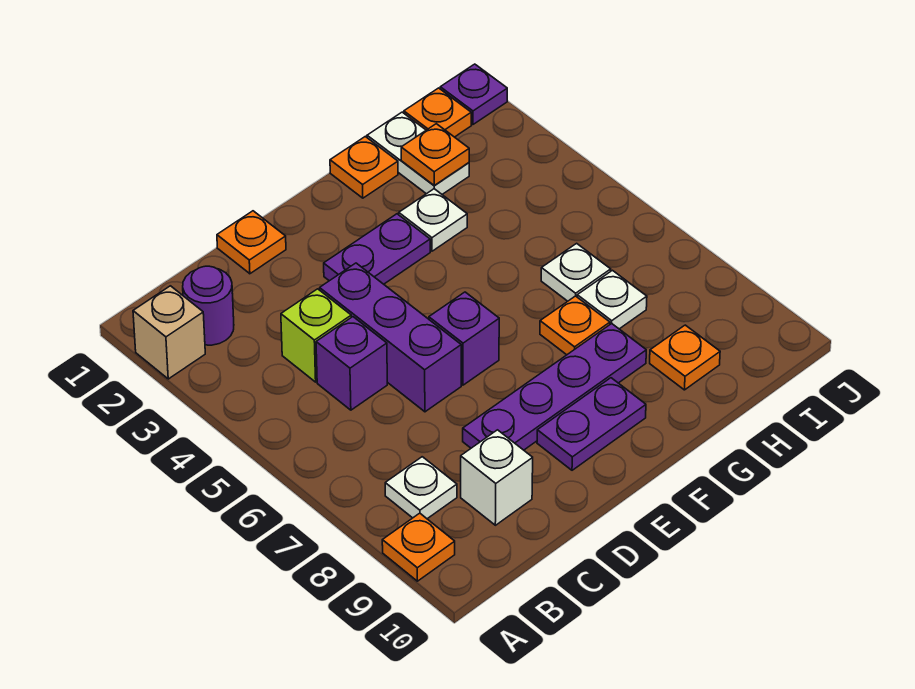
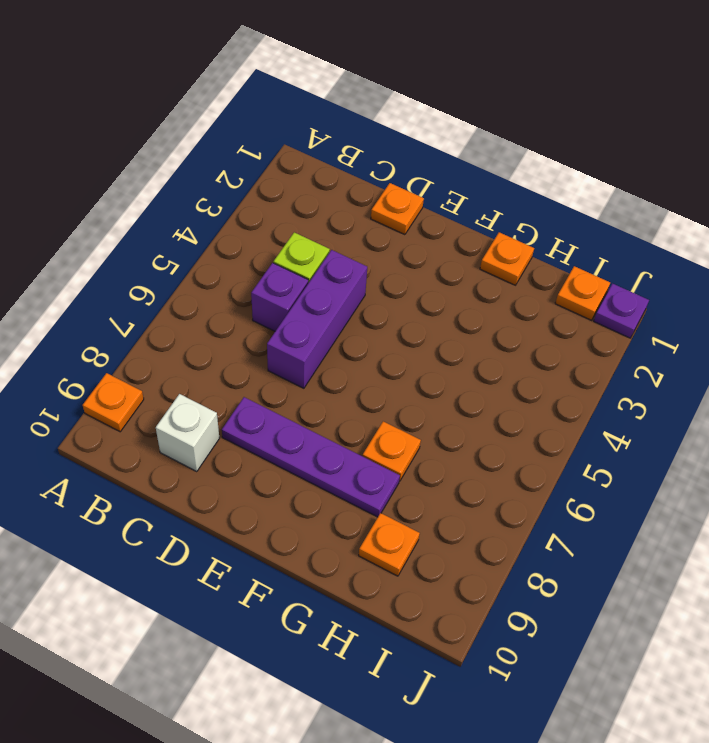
none -> tan brick A2 level 1
none -> purple round brick B2 level 1
none -> white plate B8 level 1

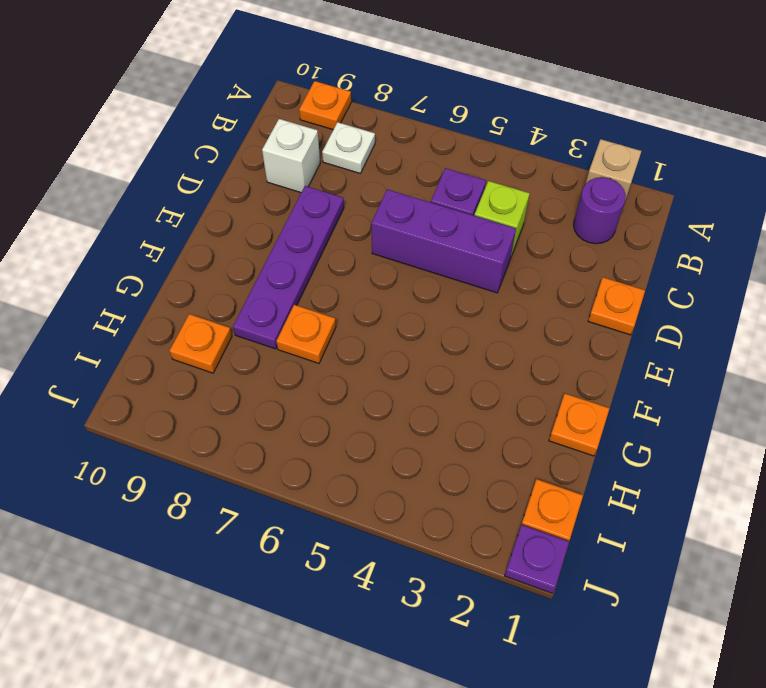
none -> purple plate E3:F3 level 1
none -> purple brick E6 level 1
none -> purple plate E9:F9 level 1

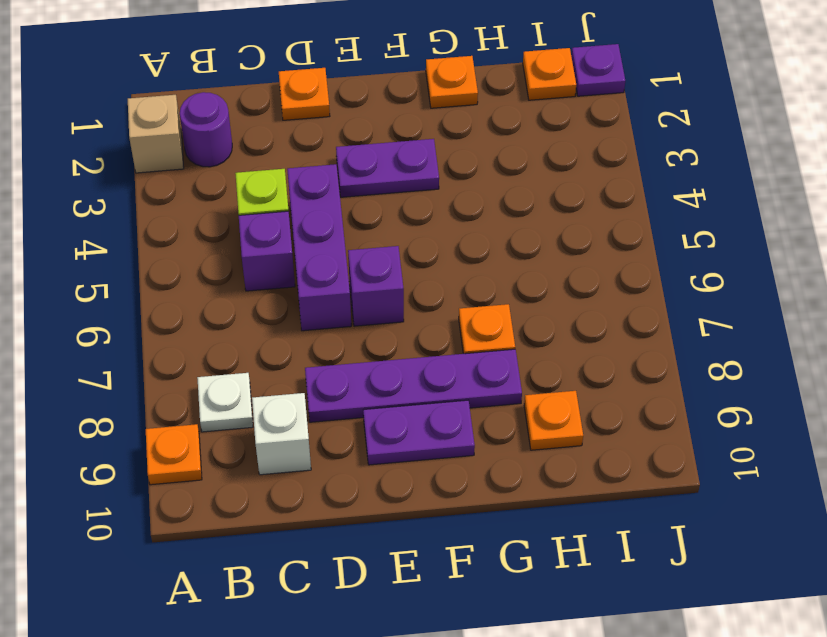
none -> white plate G3 level 1
none -> white plate H1:H2 level 1
none -> white plate H6 level 1

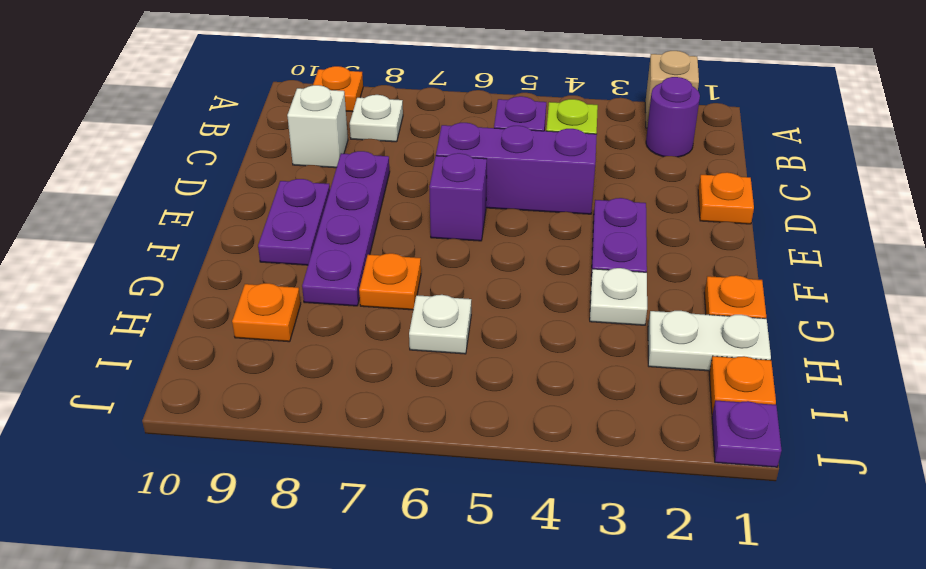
none -> white plate H7 level 1
none -> orange plate H2 level 2

